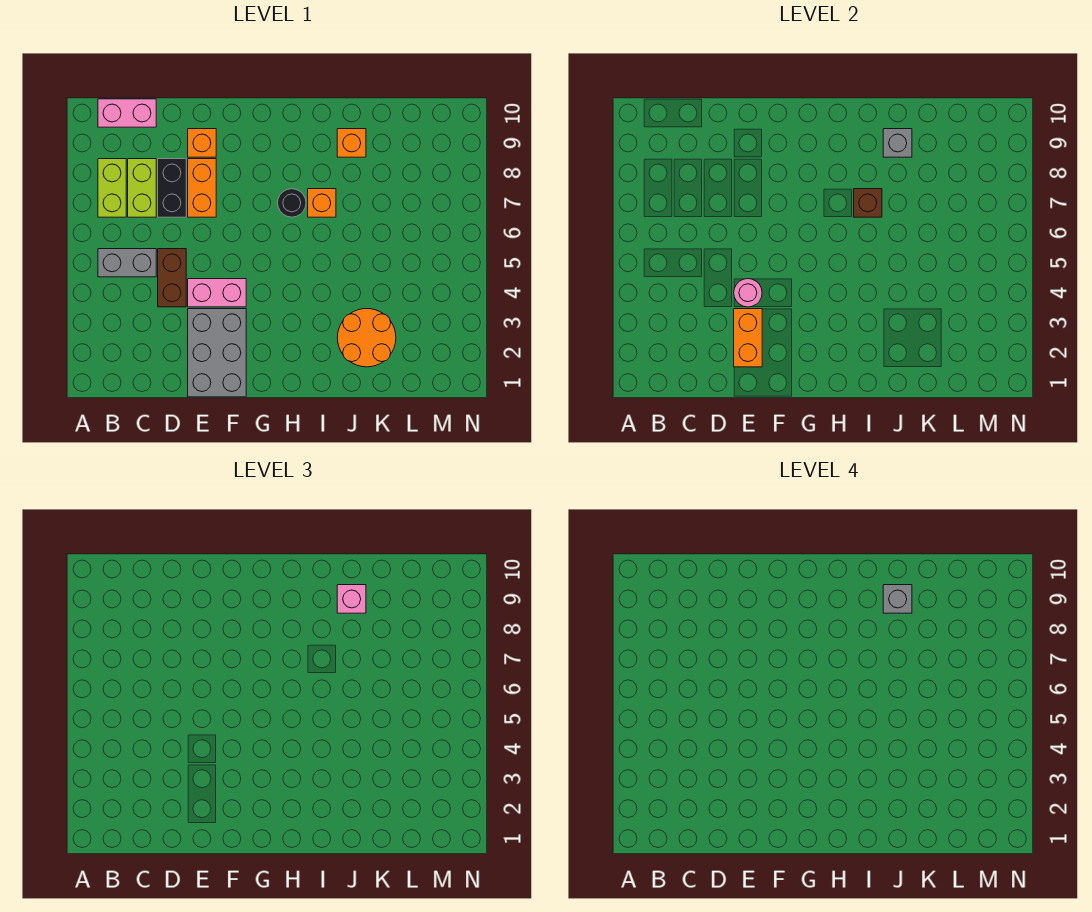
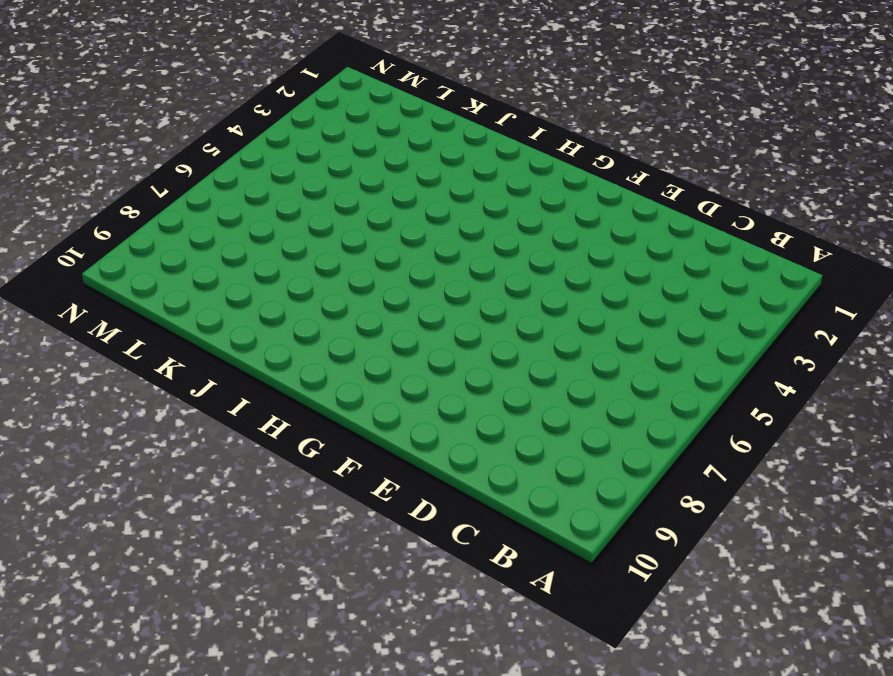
none -> grey brick B5:C5 level 1
none -> lime brick B7:B8 level 1
none -> pink brick B10:C10 level 1

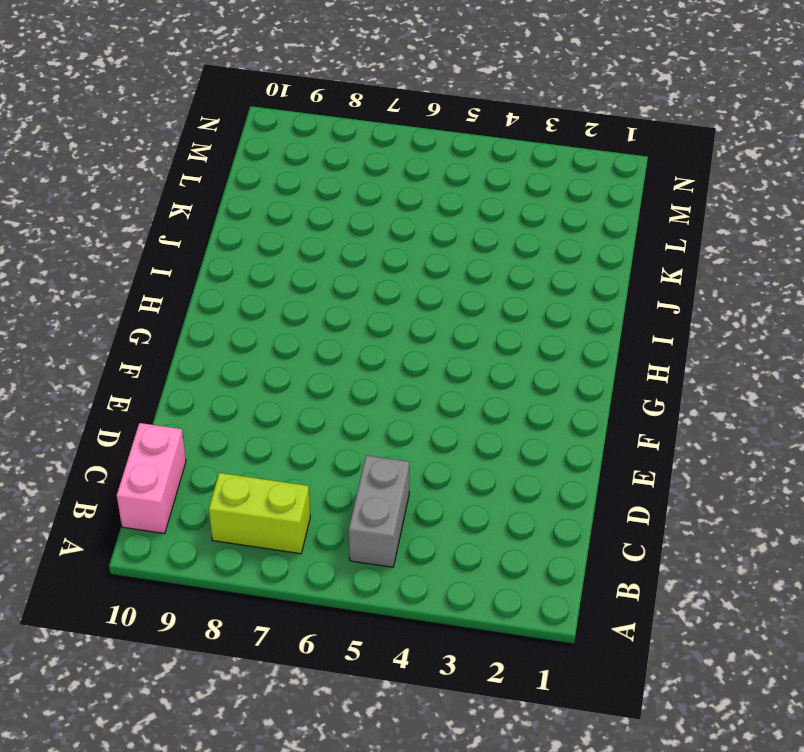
none -> lime brick C7:C8 level 1
none -> brown brick D4:D5 level 1
none -> black brick D7:D8 level 1

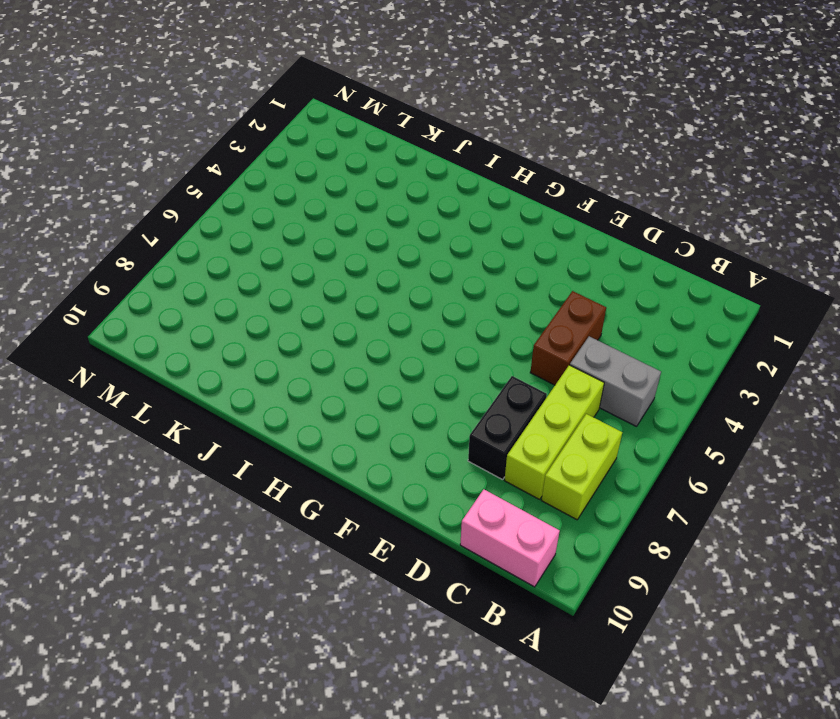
lime brick C6:C8 level 1 -> lime brick C7:C8 level 1
none -> grey brick E1:F3 level 1
none -> pink brick E4:F4 level 1
none -> orange brick E7:E8 level 1

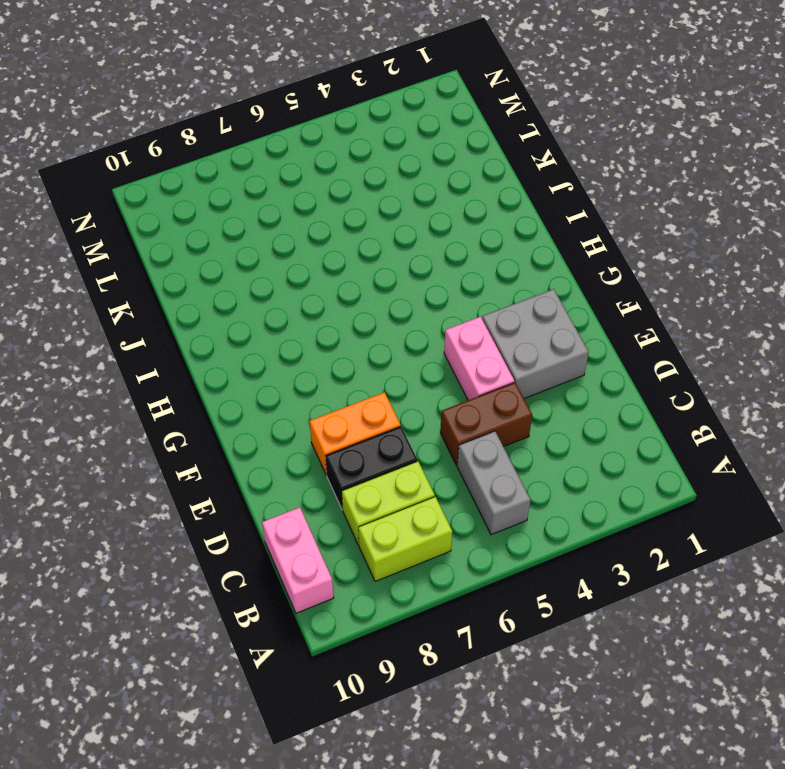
grey brick E2:F3 level 1 -> grey brick E1:F3 level 1
none -> orange brick E9 level 1
none -> black round brick H7 level 1
none -> orange brick I7 level 1

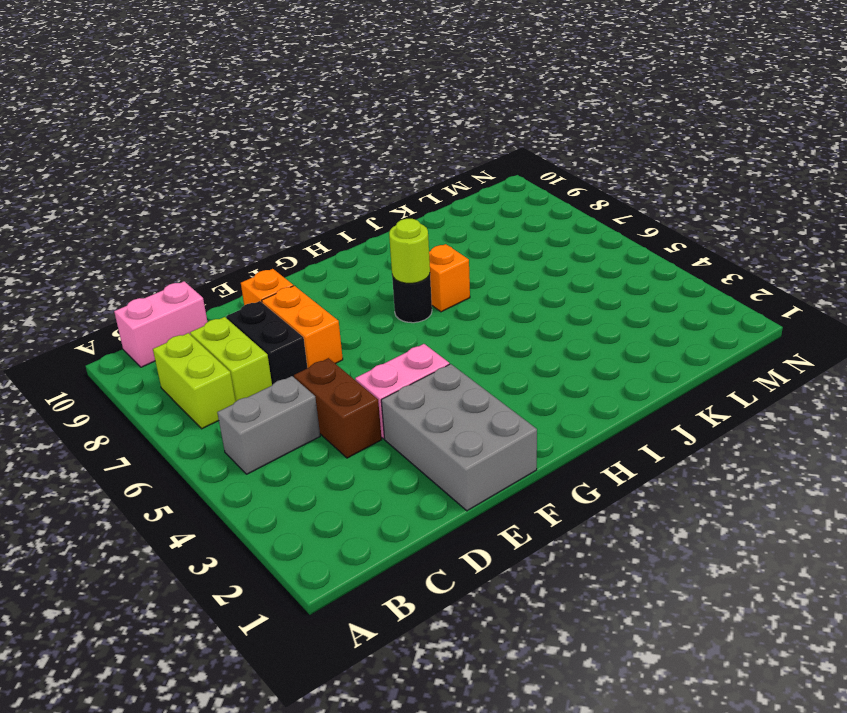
lime round brick H7 level 2 -> none
none -> orange round brick J2:K3 level 1
none -> orange brick J9 level 1
none -> orange brick E2:E3 level 2

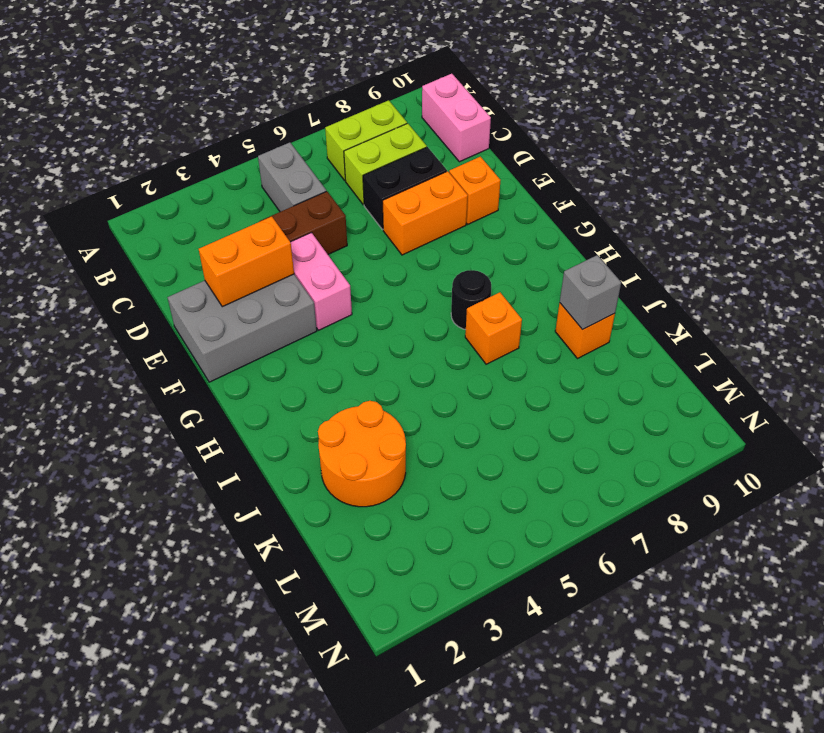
none -> pink round brick E4 level 2
none -> brown brick I7 level 2
none -> pink brick J9 level 3

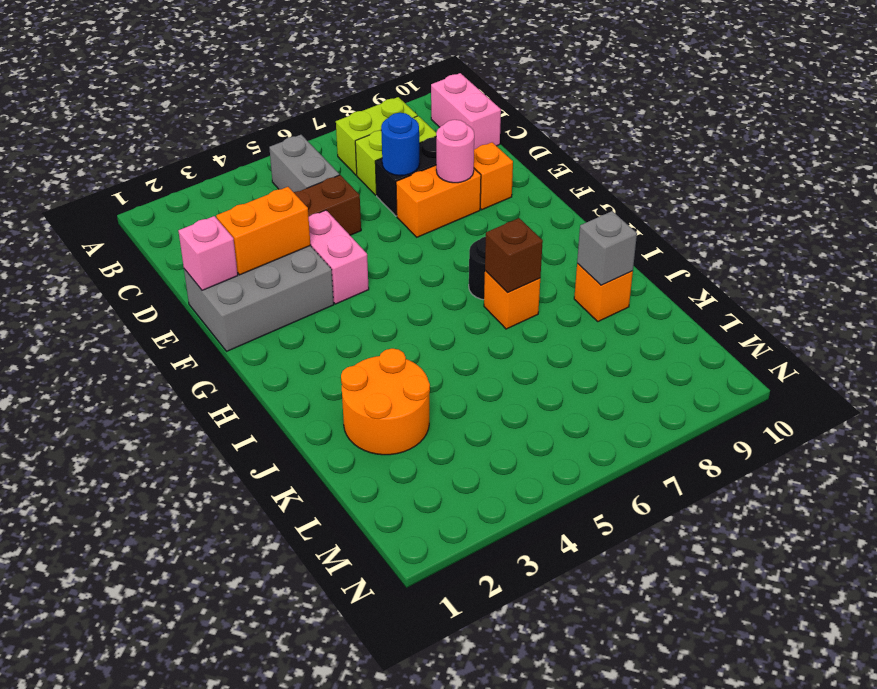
blue round brick D7 level 2 -> none
pink brick E1 level 2 -> pink brick J9 level 3
pink round brick E8 level 2 -> pink round brick E4 level 2
none -> grey brick J9 level 4

